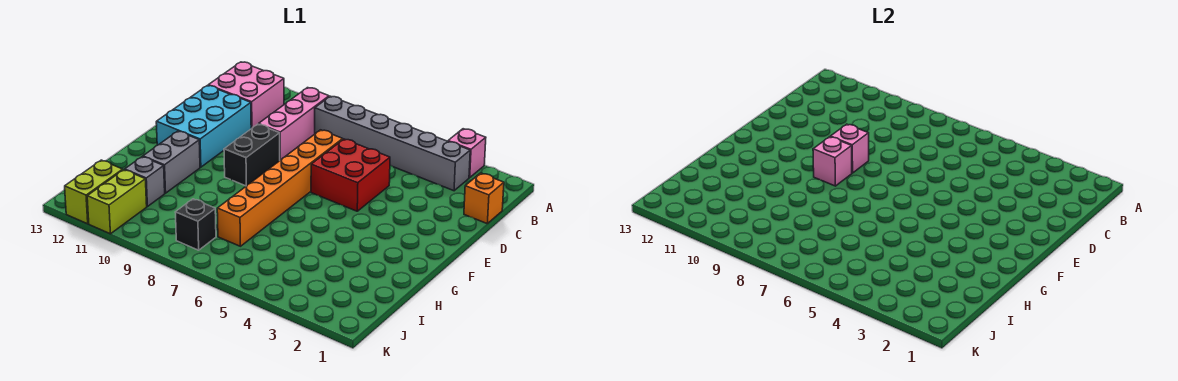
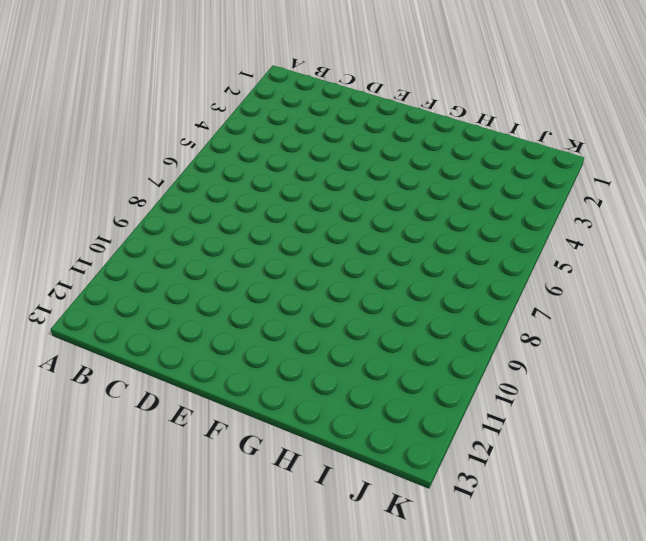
none -> pink brick A3 level 1
none -> grey brick B3:B8 level 1
none -> pink brick B9:D9 level 1

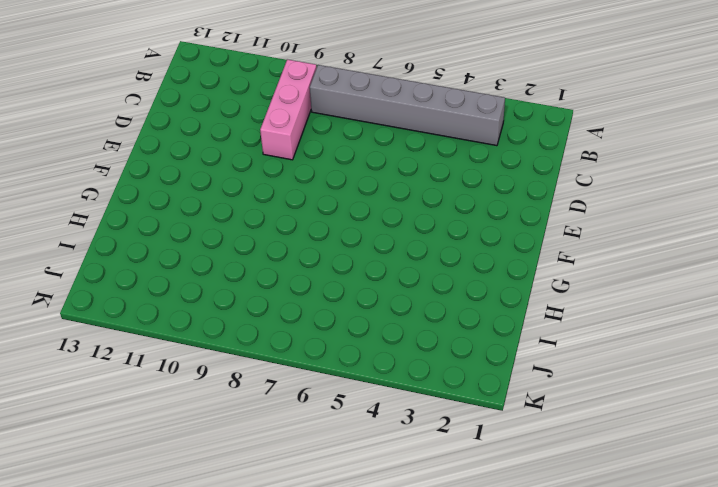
none -> pink brick A3 level 1
none -> pink brick B11:C12 level 1
none -> orange brick C1 level 1

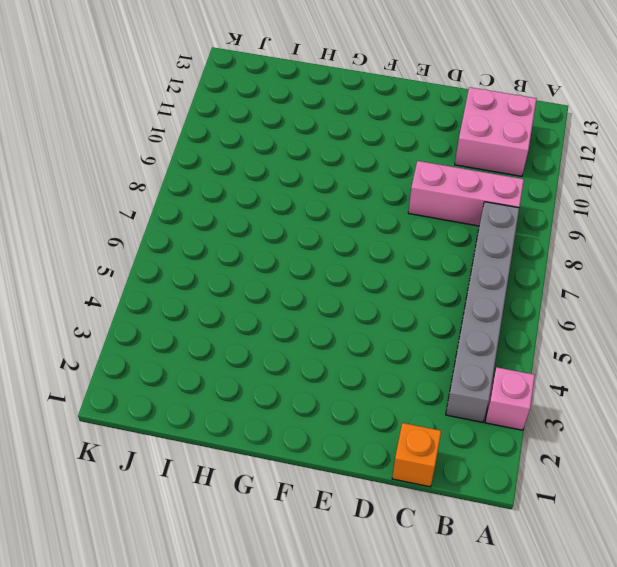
none -> red brick D5:E6 level 1
none -> orange brick D7:I7 level 1
none -> cyan brick D11:F12 level 1

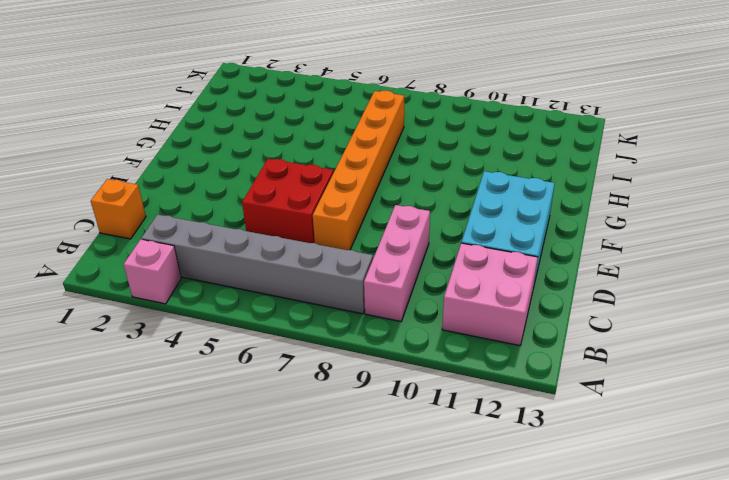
none -> black brick E9:F9 level 1
none -> grey brick G11:H11 level 1
none -> grey brick I11 level 1

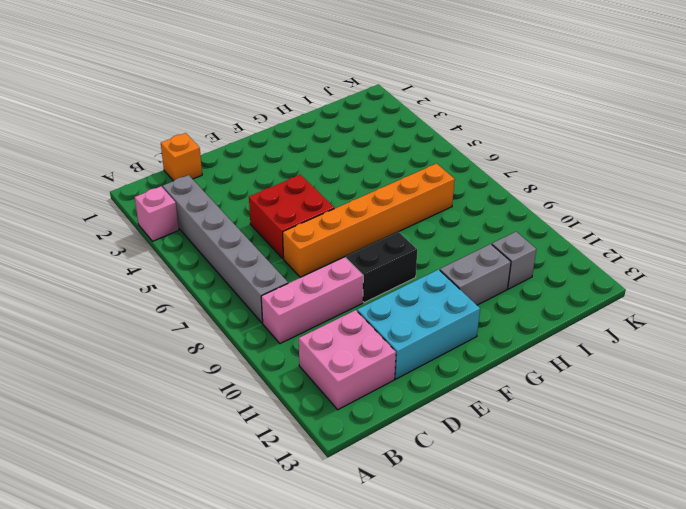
none -> black brick J8 level 1
none -> lime brick J11:K11 level 1
none -> lime brick J12:K12 level 1

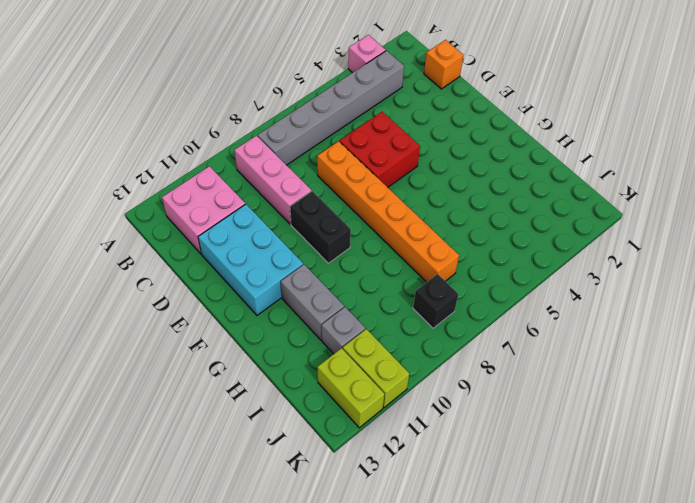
none -> pink brick E9 level 2
none -> pink brick F9 level 2

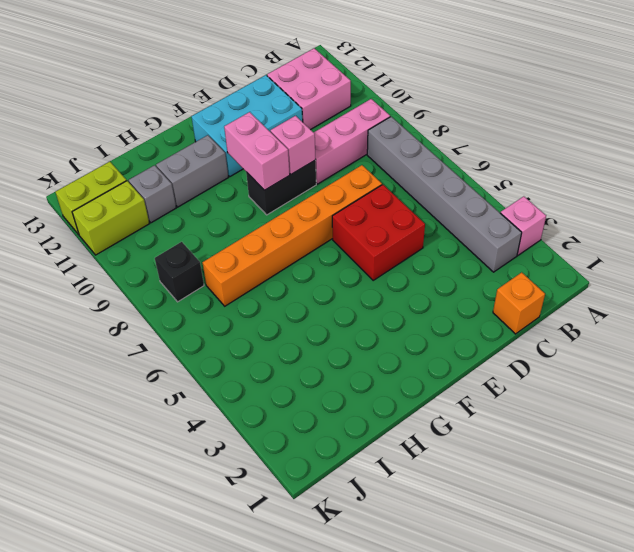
pink brick F9:F10 level 2 -> pink brick F9 level 2

